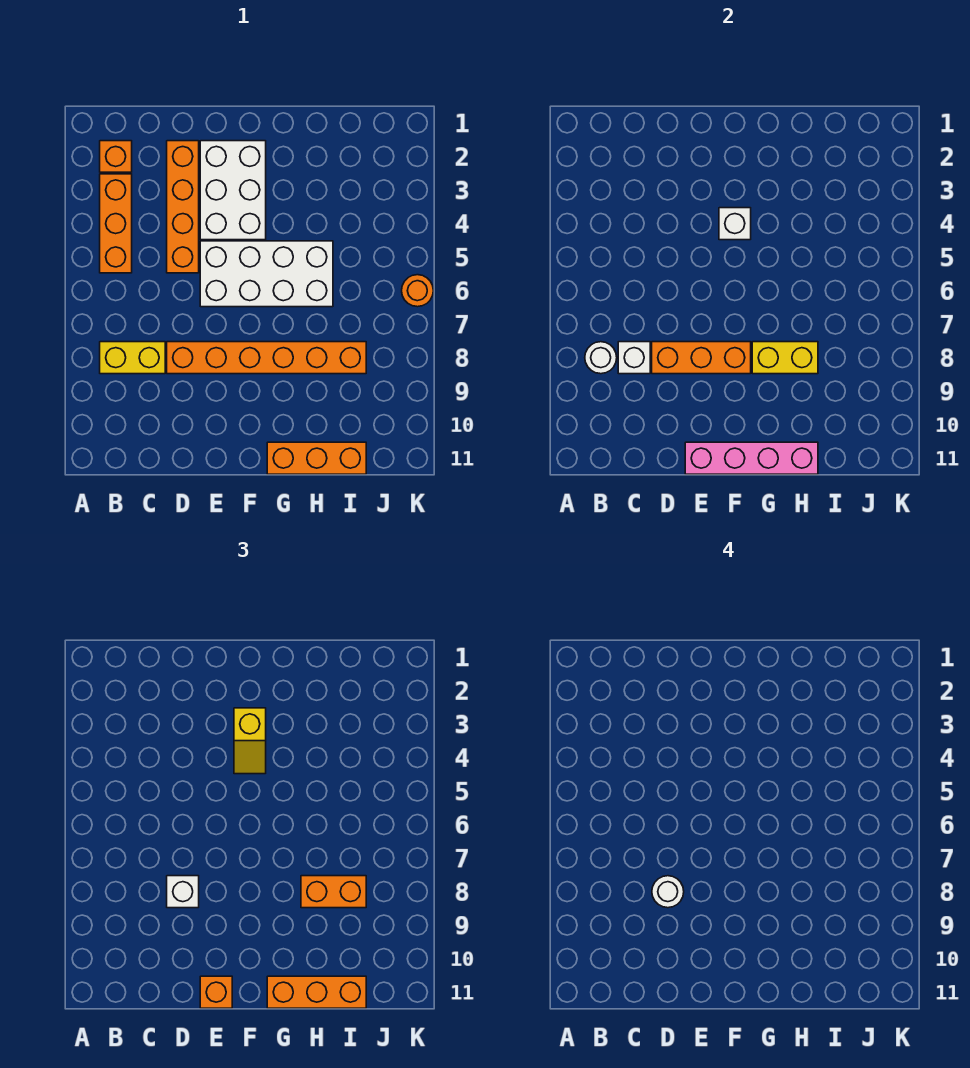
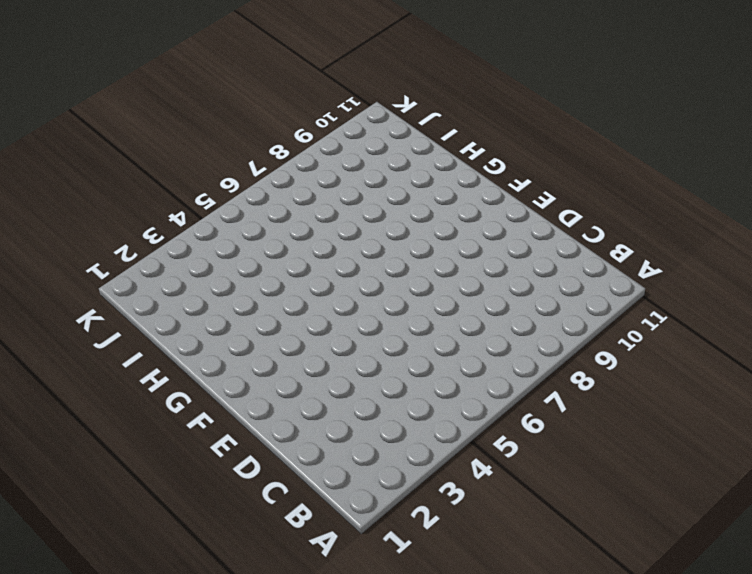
none -> orange brick B2 level 1
none -> orange brick B3:B5 level 1
none -> yellow brick B8:C8 level 1

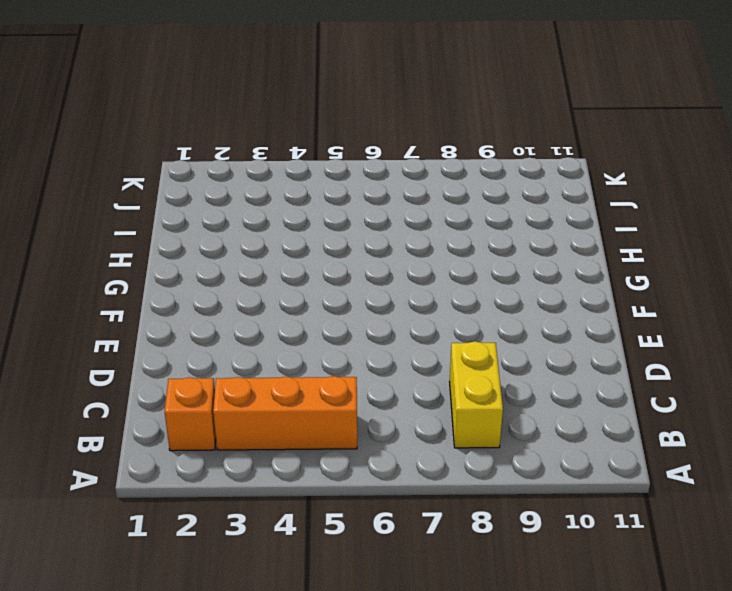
none -> orange brick D2:D5 level 1
none -> orange brick D8:I8 level 1
none -> white brick E2:F4 level 1

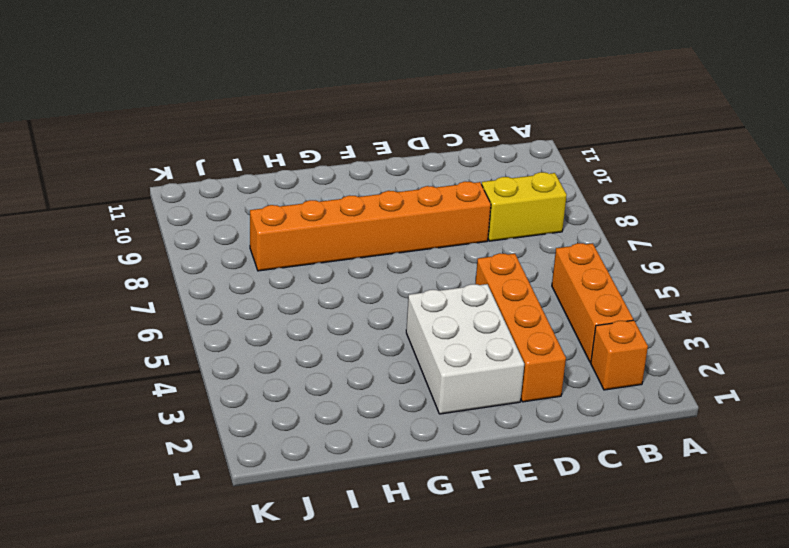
none -> white brick E5:H6 level 1
none -> orange brick G11:I11 level 1
none -> orange round brick K6 level 1

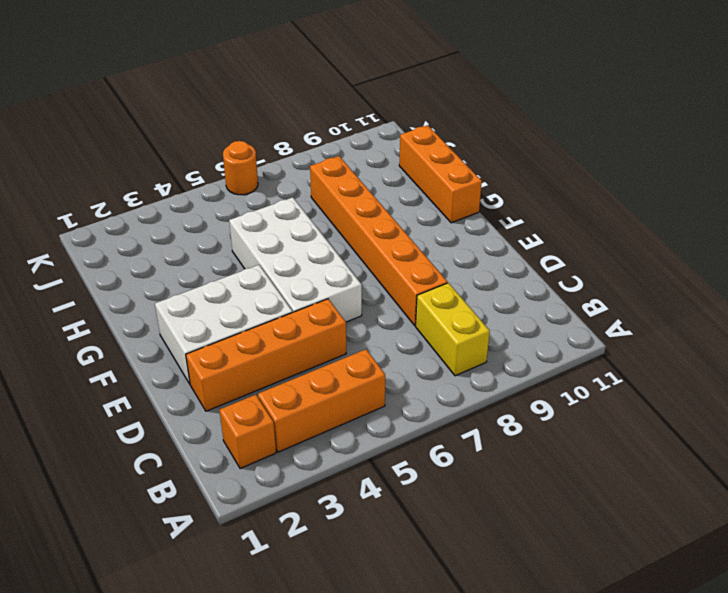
none -> white round brick B8 level 2
none -> white brick C8 level 2
none -> orange brick D8:F8 level 2

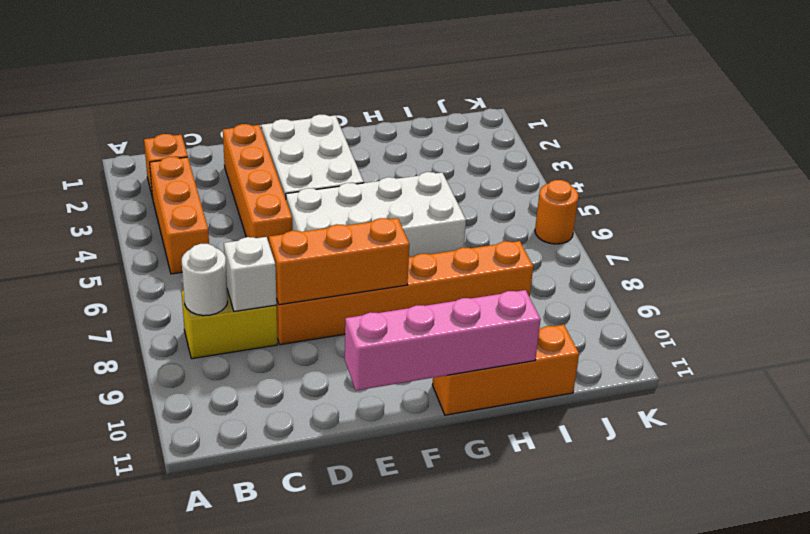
none -> white brick F4 level 2
none -> yellow brick G8:H8 level 2
none -> white brick D8 level 3

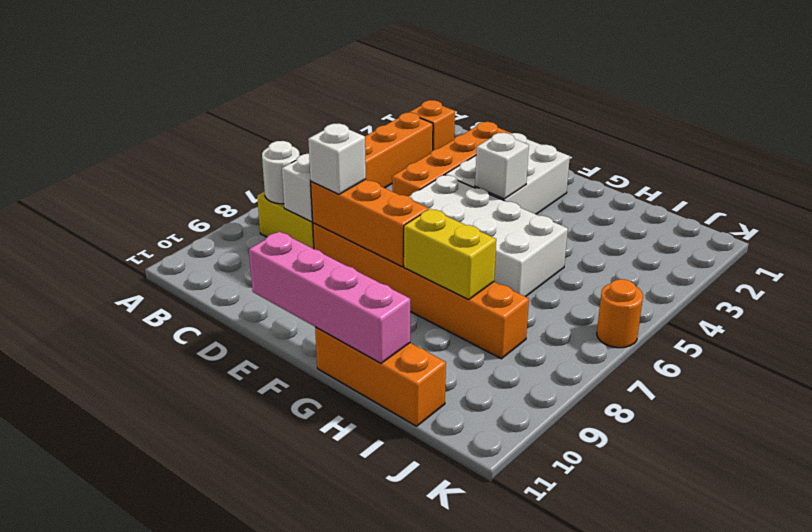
none -> orange brick E11 level 3
none -> yellow slope F3:F4 level 3 top 3
none -> orange brick G11:I11 level 3

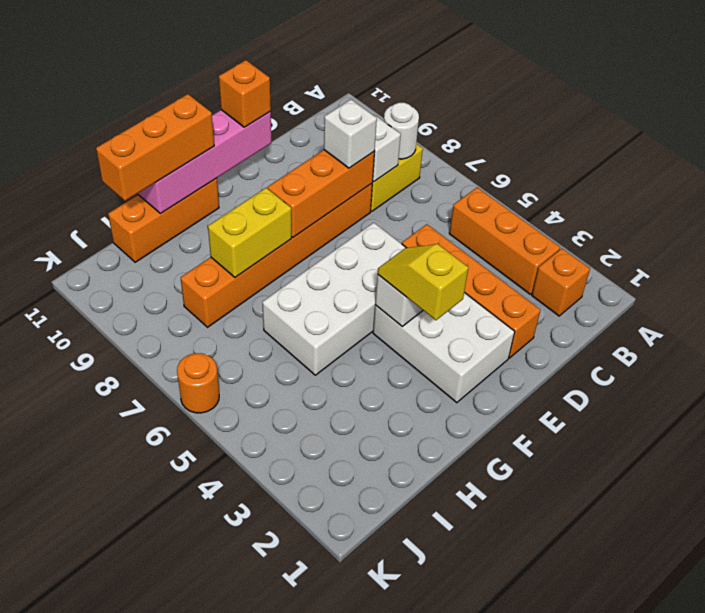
none -> orange brick H8:I8 level 3
none -> white round brick D8 level 4

